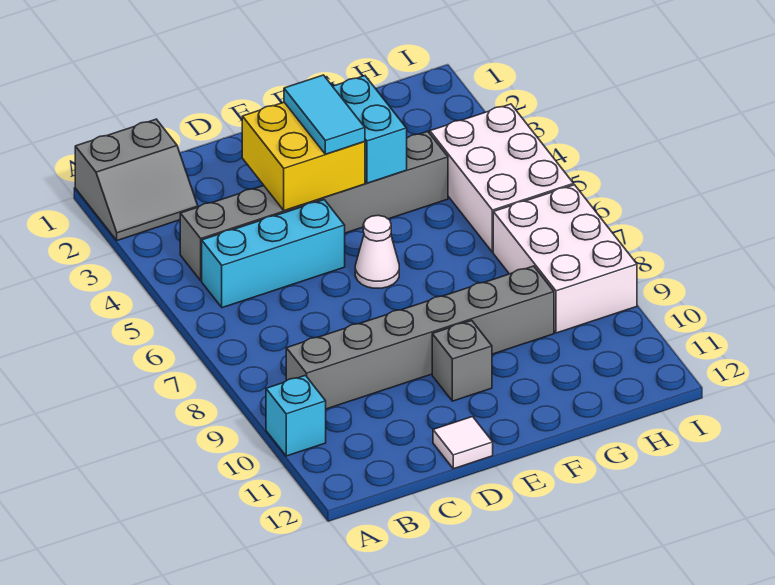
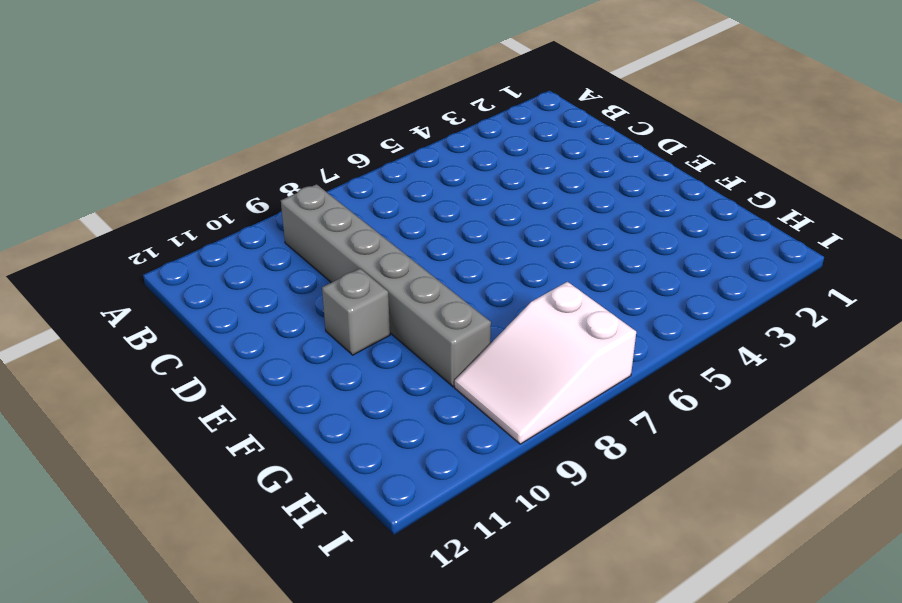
white slope H7:I9 level 1 top 7 -> white brick H7:I9 level 1
none -> grey slope A1:B2 level 1 top 1
none -> cyan brick A10 level 1
none -> grey brick B4:G4 level 1

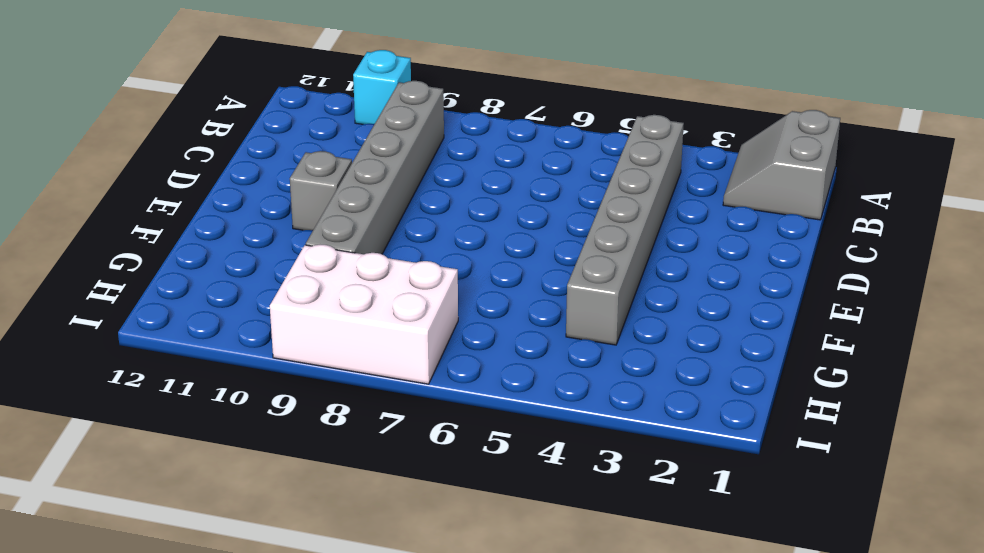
none -> cyan brick B5:D5 level 1
none -> white tile D12 level 1
none -> white cone E6 level 1

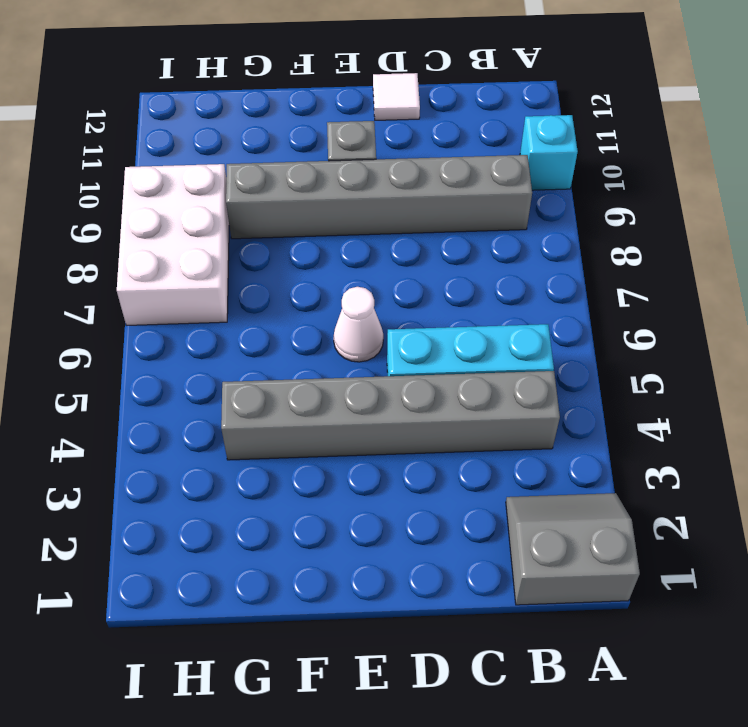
none -> white brick H4:I6 level 1
none -> yellow brick D3:E4 level 2
none -> cyan brick F3:F4 level 2

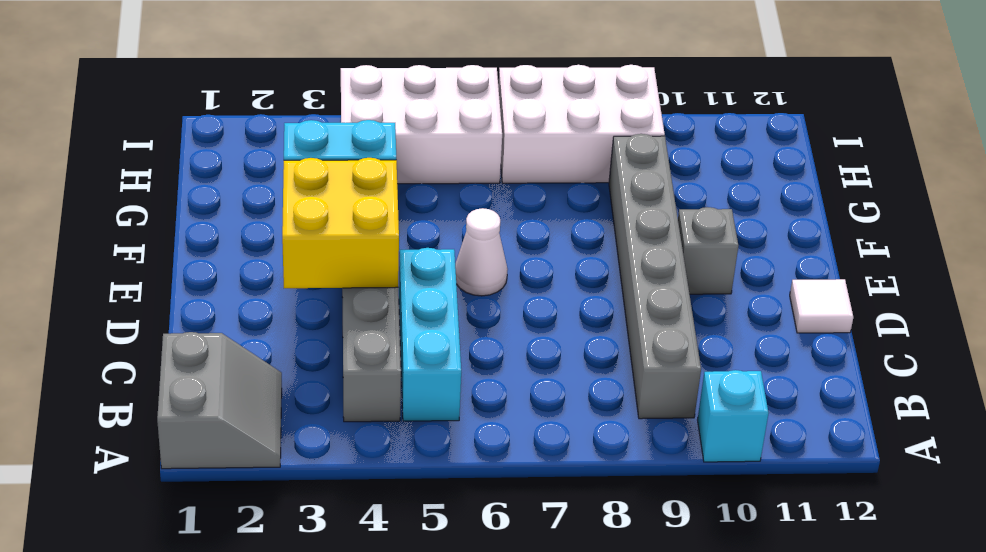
none -> cyan tile E3:E4 level 3

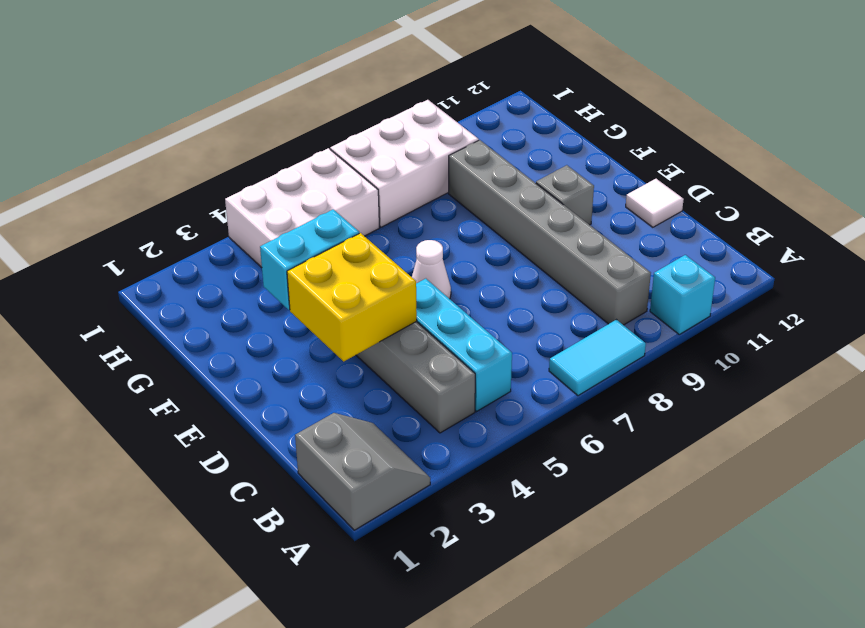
cyan tile A7:A8 level 1 -> cyan tile E3:E4 level 3

